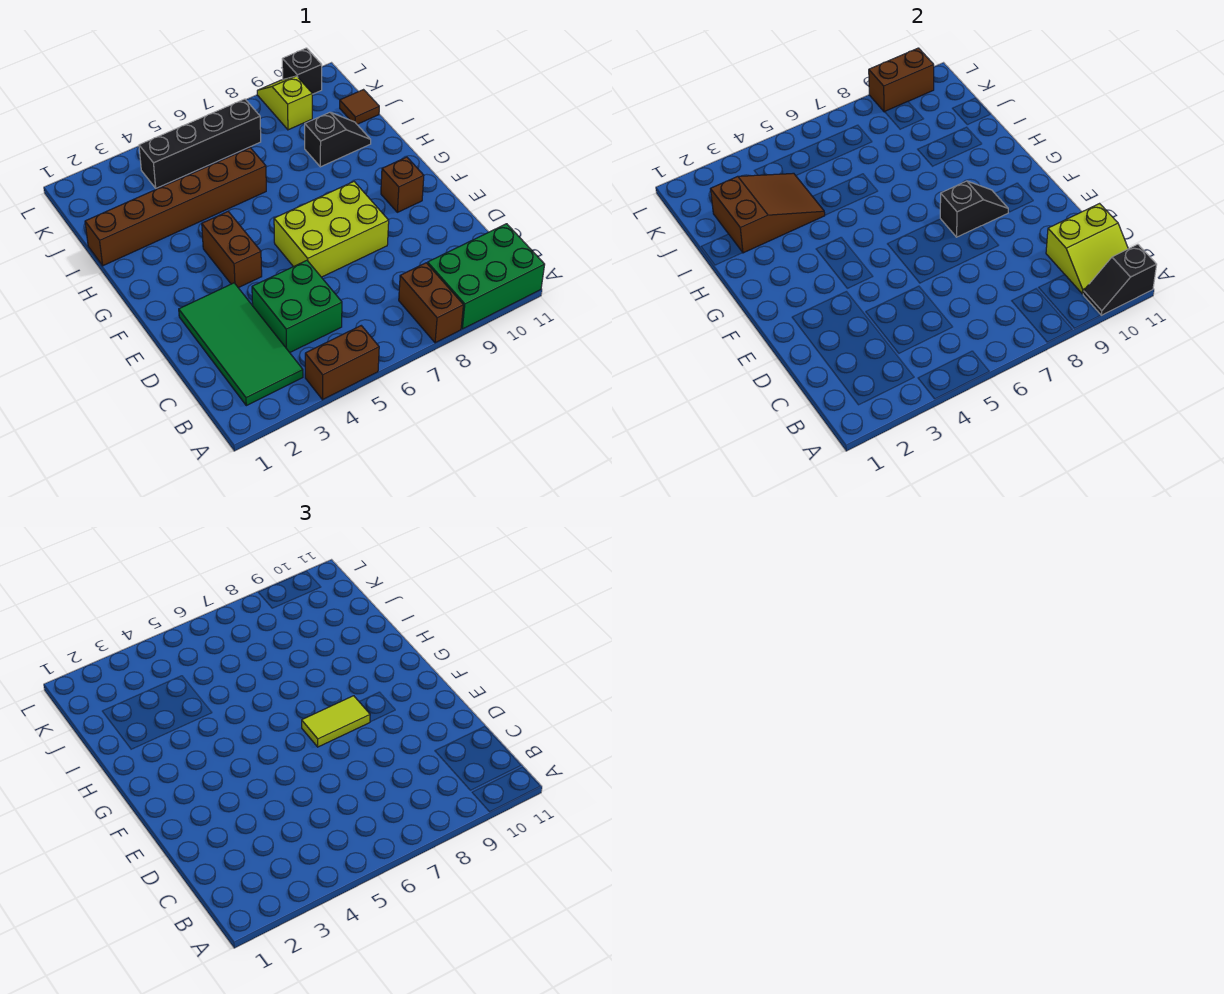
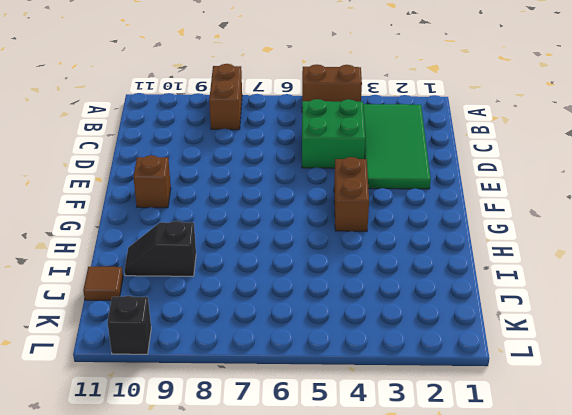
none -> green brick A9:B11 level 1
none -> lime brick E6:F8 level 1
none -> brown brick I1:I6 level 1

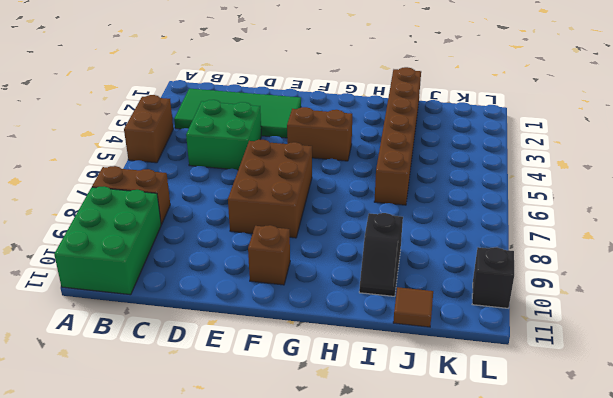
brown brick E6:F8 level 1 -> lime brick E6:F8 level 1
none -> black brick K4:K7 level 1
none -> lime slope K9:L9 level 1 top K
none -> black slope A10:A11 level 2 top 11

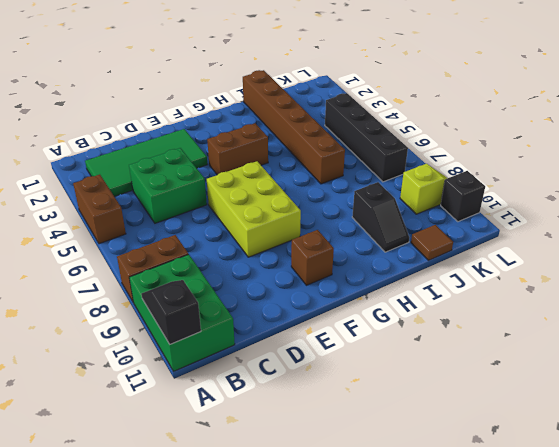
none -> lime slope B10:C11 level 2 top C
none -> black slope F8:F9 level 2 top 8
none -> brown slope I2:J4 level 2 top 2

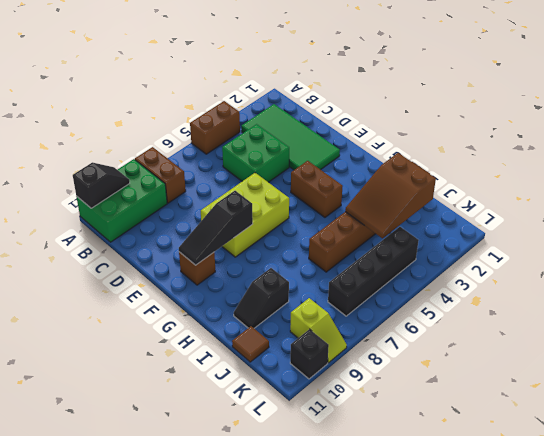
black slope F8:F10 level 2 top 8 -> black slope F8:F9 level 2 top 8
none -> lime slope B10:C11 level 2 top C
none -> brown brick L9:L10 level 2
none -> lime tile F7:F8 level 3

